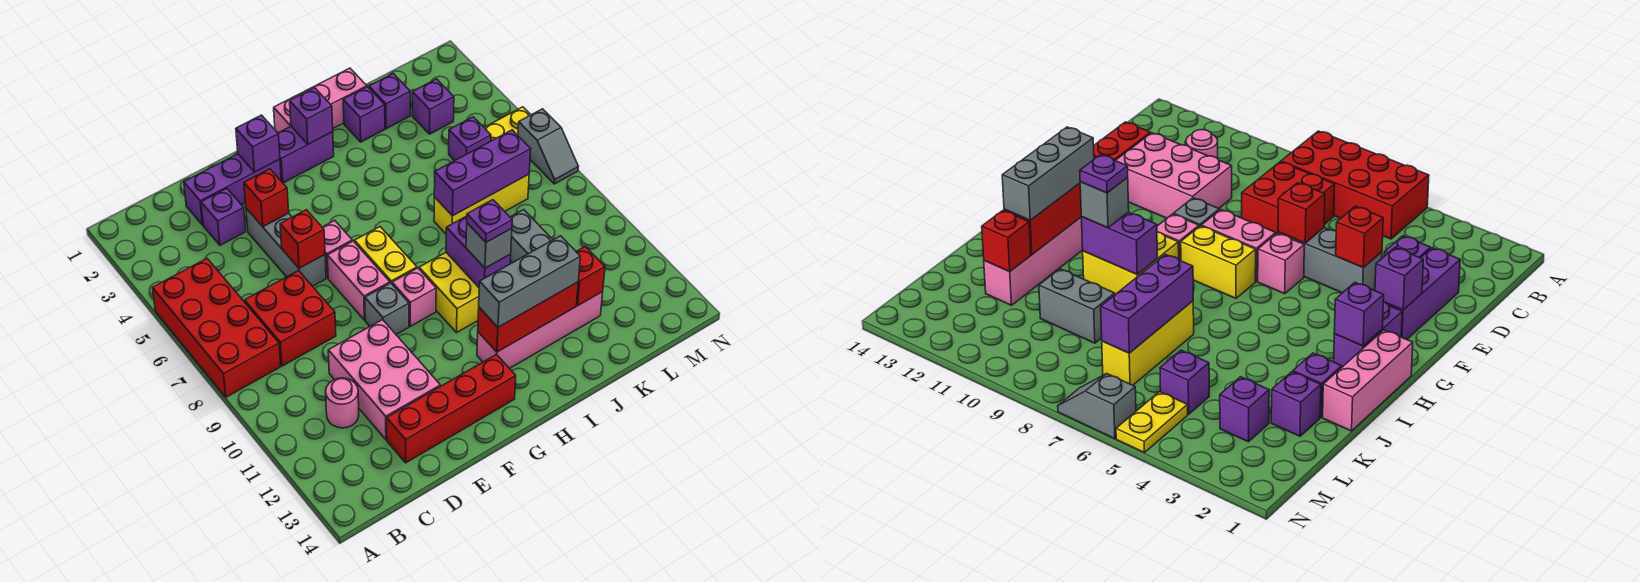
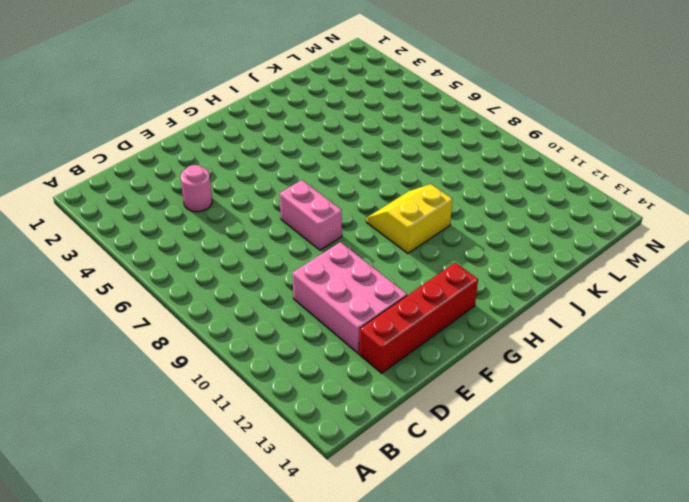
pink round brick D4 level 1 -> pink round brick C11 level 1
yellow slope H9:I10 level 1 top 10 -> yellow brick H9:I10 level 1
none -> red brick A5:B8 level 1
none -> red brick C7:D8 level 1
none -> purple brick D2:F2 level 1
none -> purple brick D3 level 1

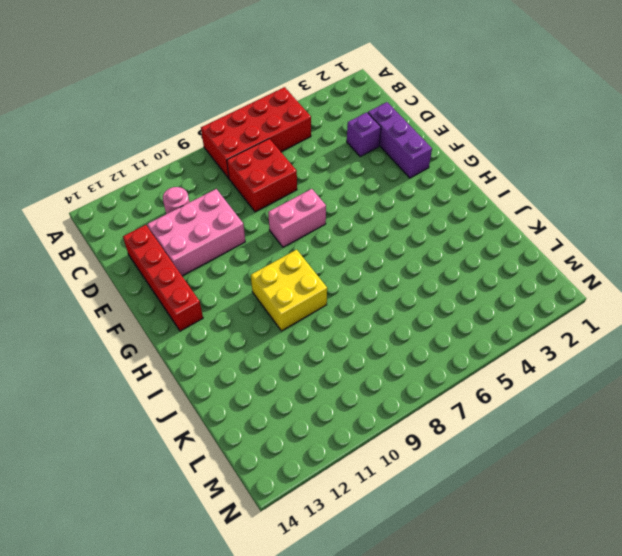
none -> grey brick E4:E6 level 1
none -> pink brick F6 level 1
none -> grey brick F9 level 1
none -> purple brick G2:H2 level 1

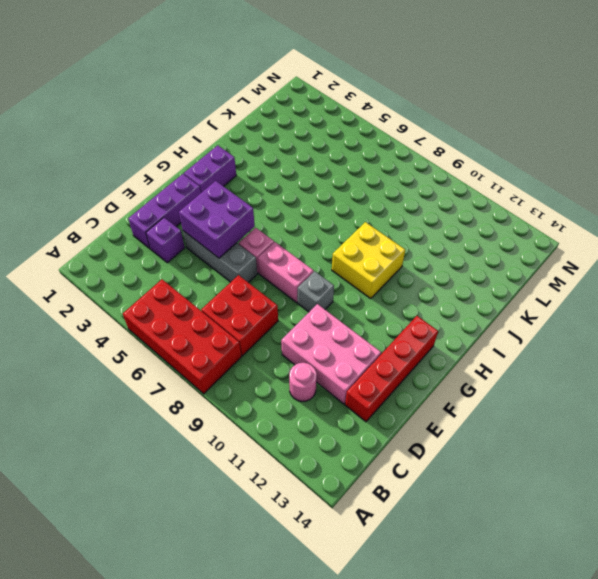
purple brick E4:F5 level 2 -> red brick E4 level 2
none -> yellow brick G7:G8 level 1
none -> pink brick G9 level 1
none -> pink brick H1:J1 level 1
none -> pink brick H12:K12 level 1

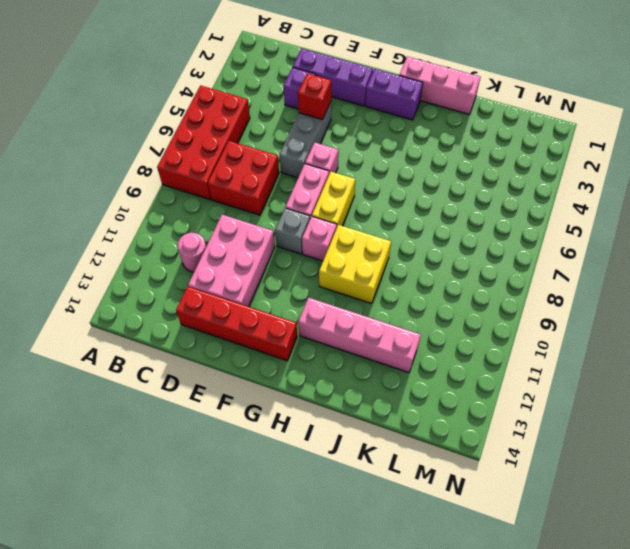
none -> purple brick J2 level 1
none -> yellow brick J7:L7 level 1
none -> purple brick K2 level 1
none -> grey brick K9:K10 level 1

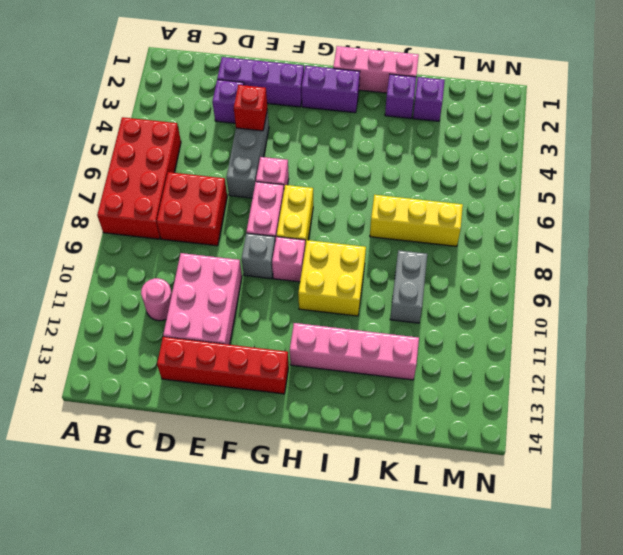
none -> purple brick L3 level 1
none -> purple brick L5 level 1
none -> yellow plate M5:N5 level 1
none -> grey slope N6:N7 level 1 top 6

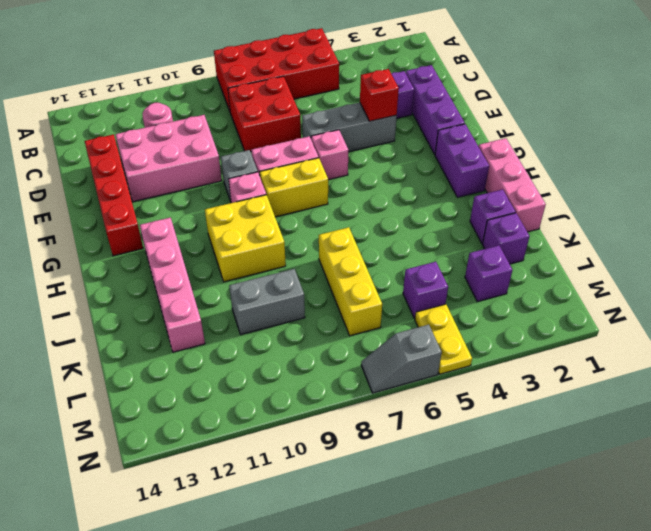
none -> red brick E6 level 2
none -> purple brick F2 level 2
none -> purple brick H2 level 2
none -> red brick H12:J12 level 2

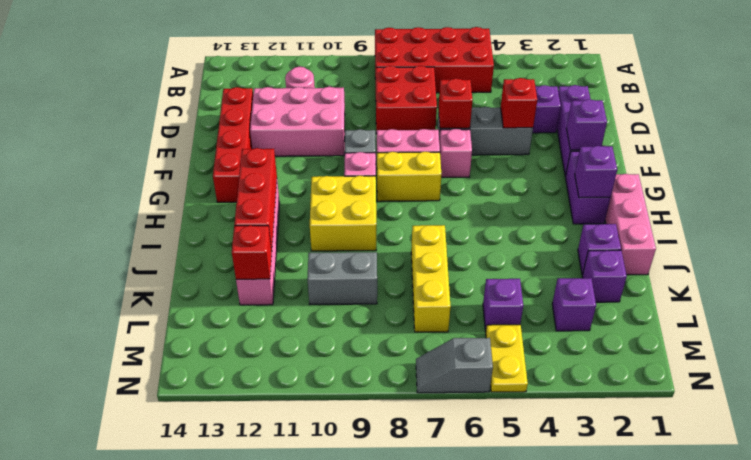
none -> purple brick I9:I10 level 2
none -> purple brick J7:L7 level 2
none -> grey brick H12:J12 level 3
none -> grey brick I10 level 3

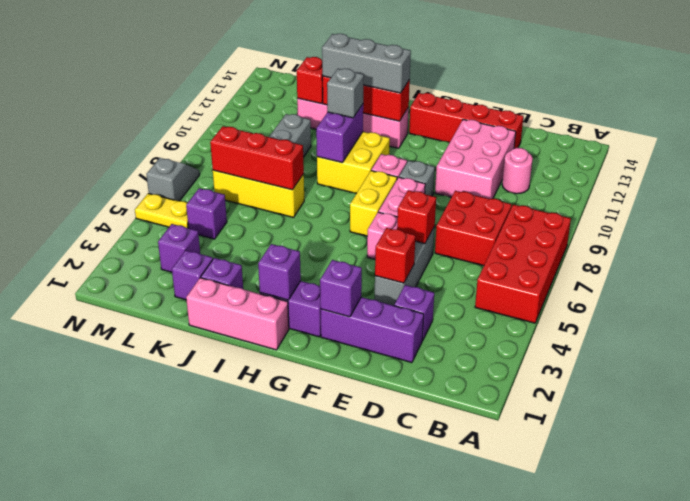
red brick J7:L7 level 2 -> purple brick J7:L7 level 2
none -> purple plate I10 level 4

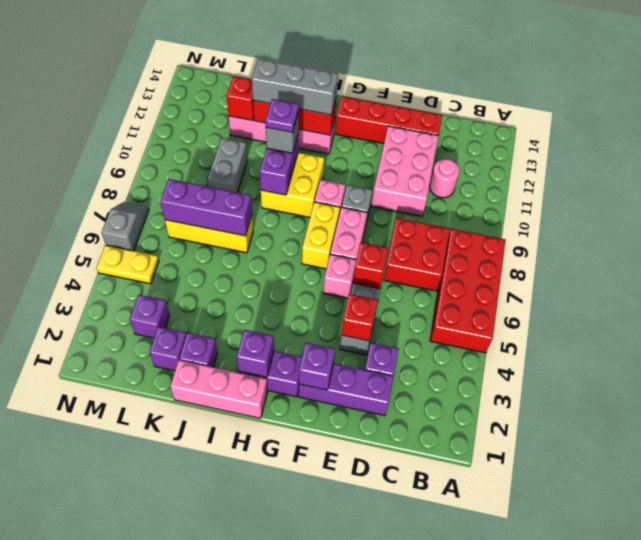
none -> purple brick L5 level 1

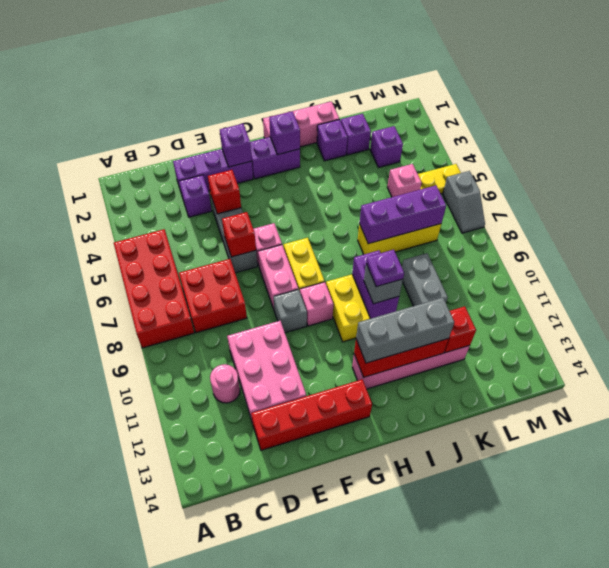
pink brick L5 level 1 -> purple brick L5 level 1

